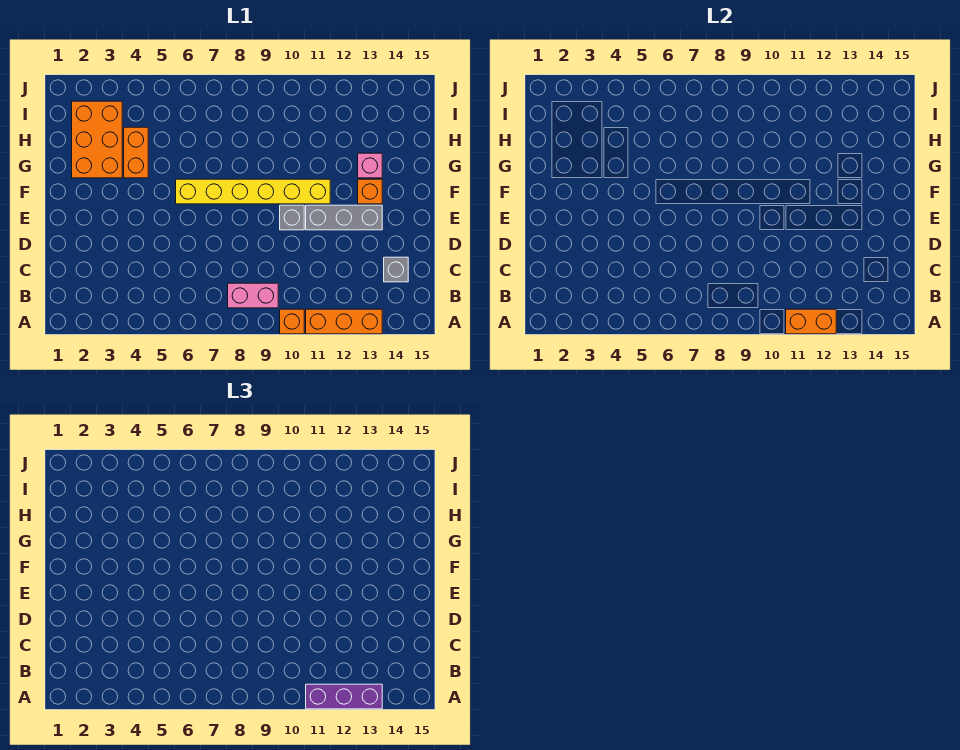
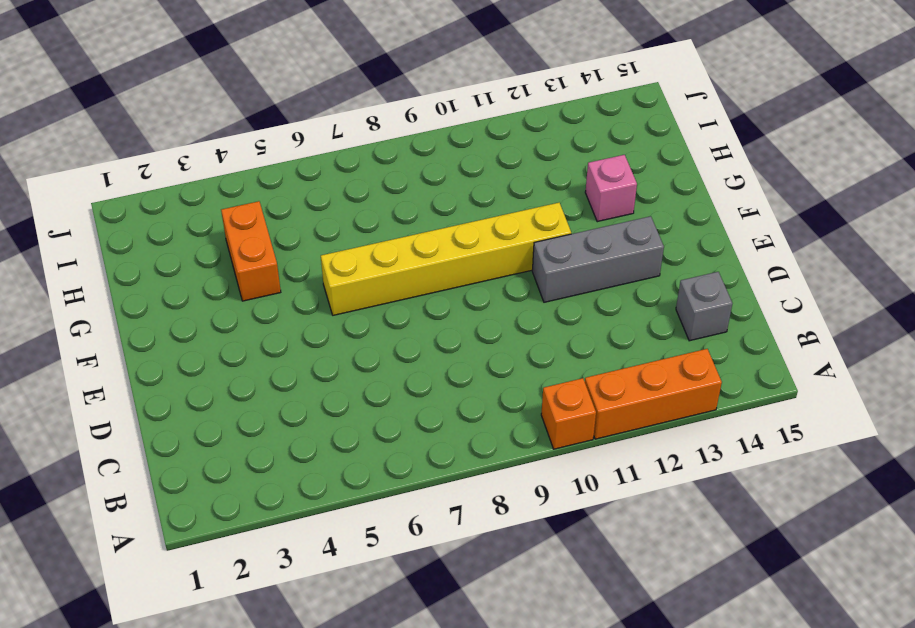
none -> pink brick B8:B9 level 1
none -> grey brick E10 level 1
none -> orange brick F13 level 1

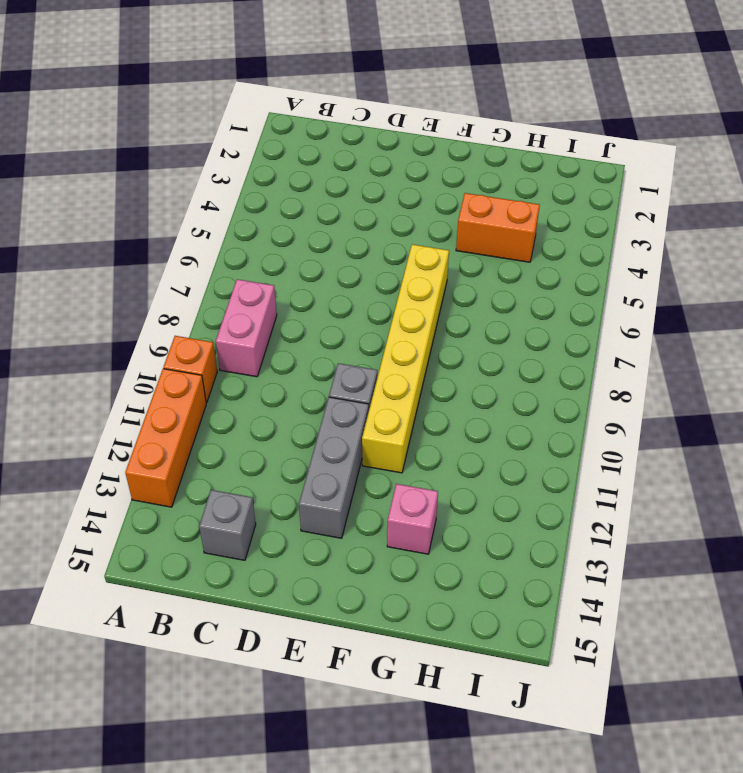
none -> orange brick F13 level 1
none -> orange brick G2:I3 level 1
none -> orange brick A11:A12 level 2

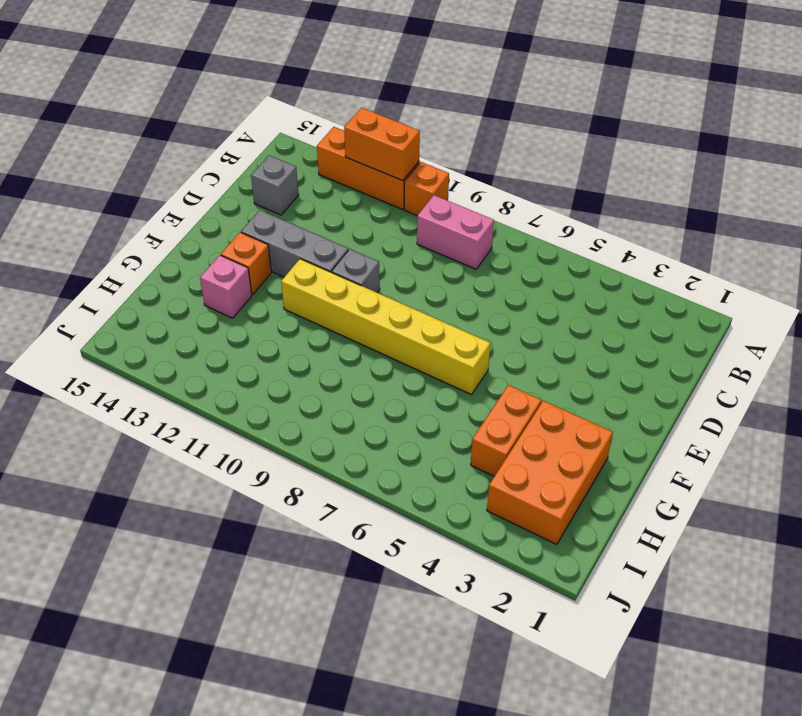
none -> purple brick A11:A13 level 3

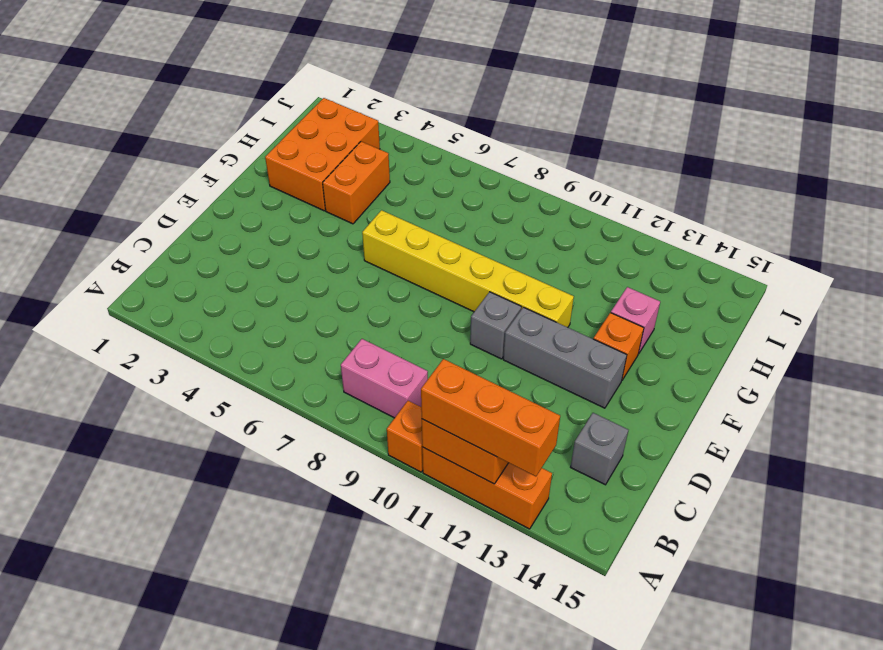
orange brick A11:A13 level 3 -> purple brick A11:A13 level 3

